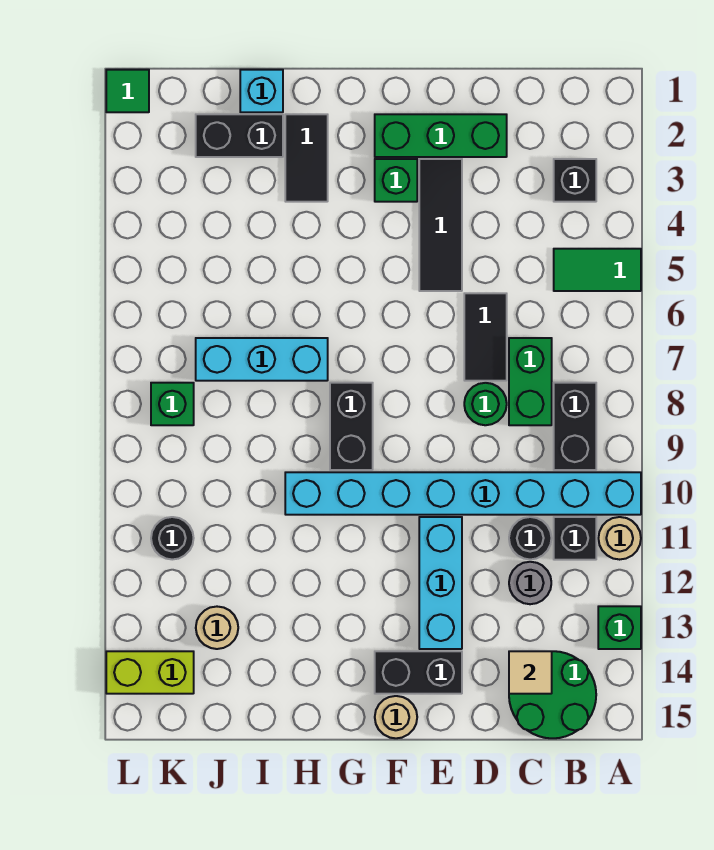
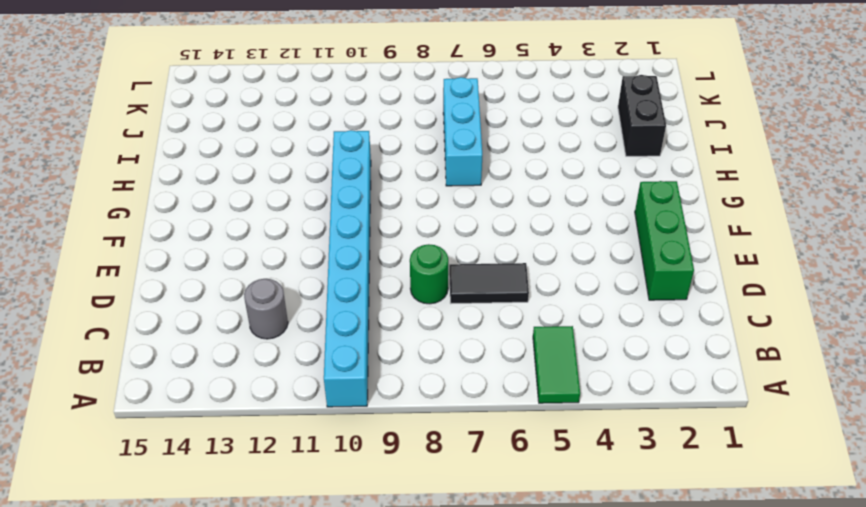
none -> tan round brick A11 level 1
none -> green brick A13 level 1
none -> black brick B3 level 1
none -> black brick B8:B9 level 1

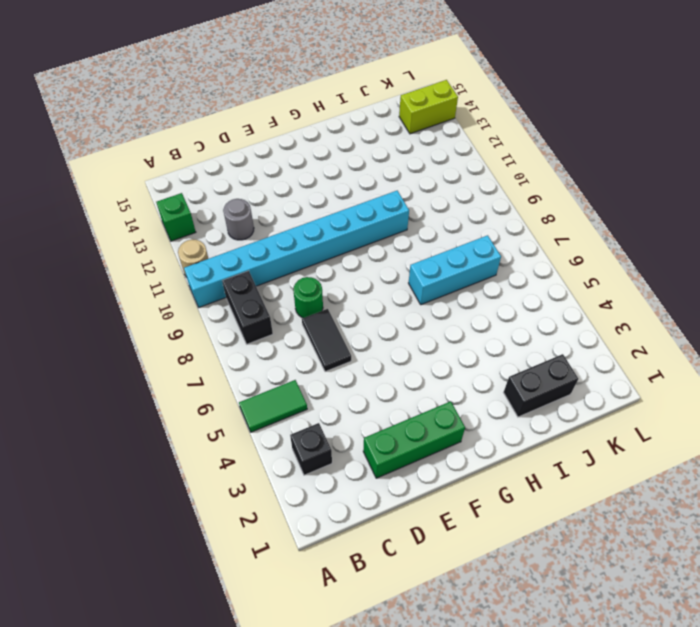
none -> black brick B11 level 1
none -> green round brick B14:C15 level 1
none -> green brick C7:C8 level 1
none -> black round brick C11 level 1

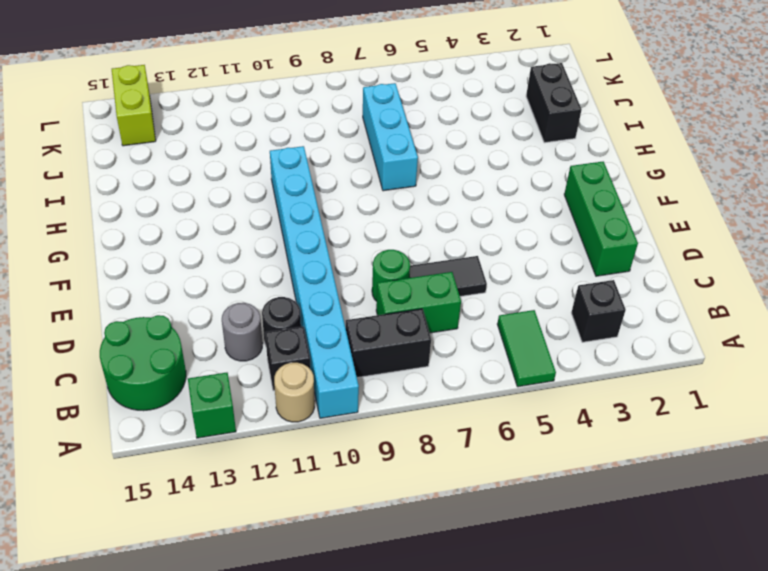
none -> black tile E3:E5 level 1
none -> cyan brick E11:E13 level 1
none -> black brick E14:F14 level 1
none -> green brick F3 level 1

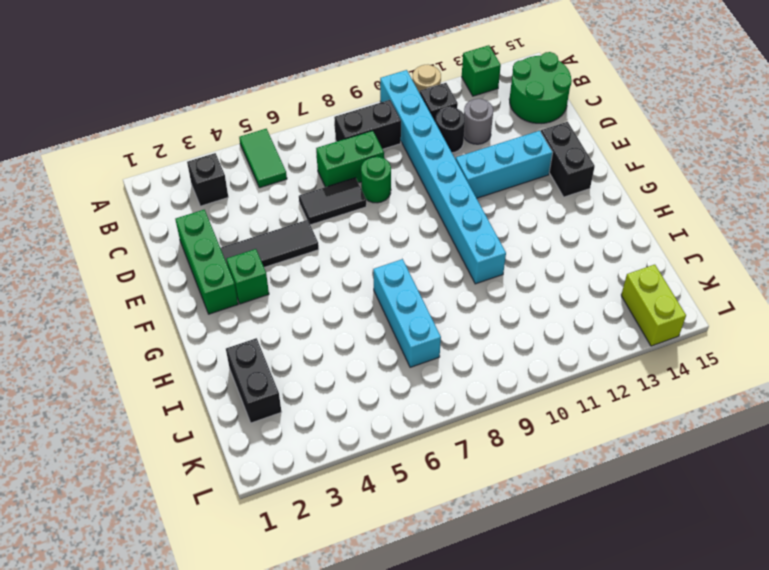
none -> tan round brick F15 level 1
none -> black brick G8:G9 level 1
none -> black tile H2:H3 level 1
none -> cyan brick I1 level 1

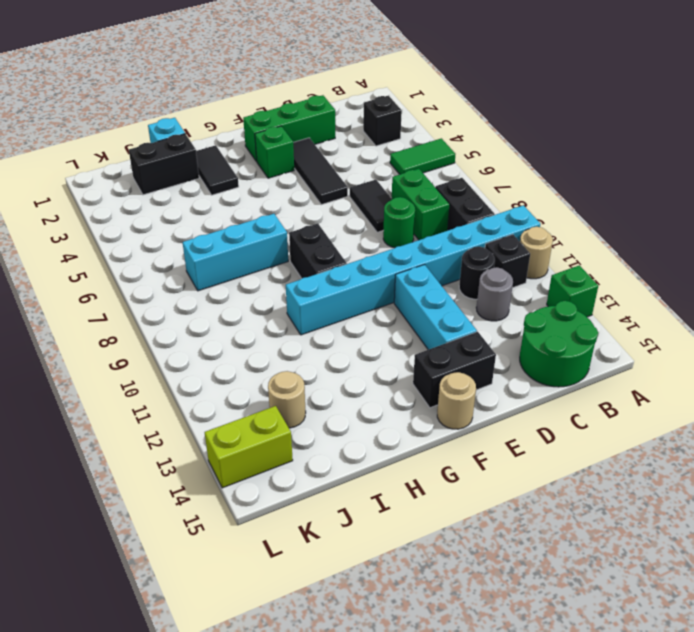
none -> green brick K8 level 1
none -> black round brick K11 level 1
none -> green tile L1 level 1
none -> tan tile C14 level 2

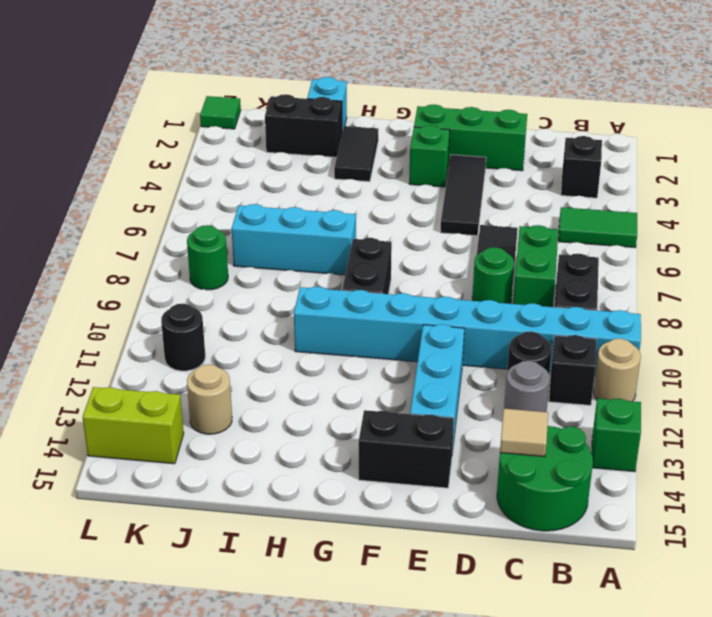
green round brick K8 level 1 -> green brick K8 level 1
none -> tan round brick F15 level 1

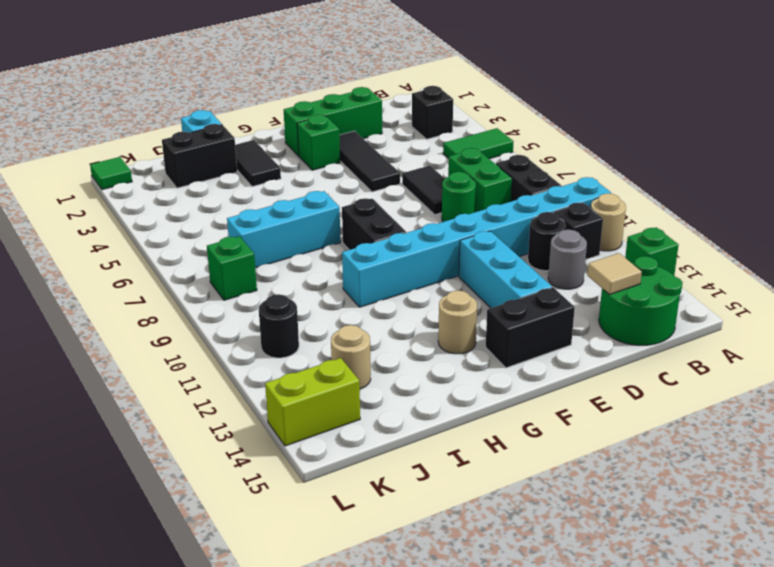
tan round brick G13 level 1 -> tan round brick F15 level 1

